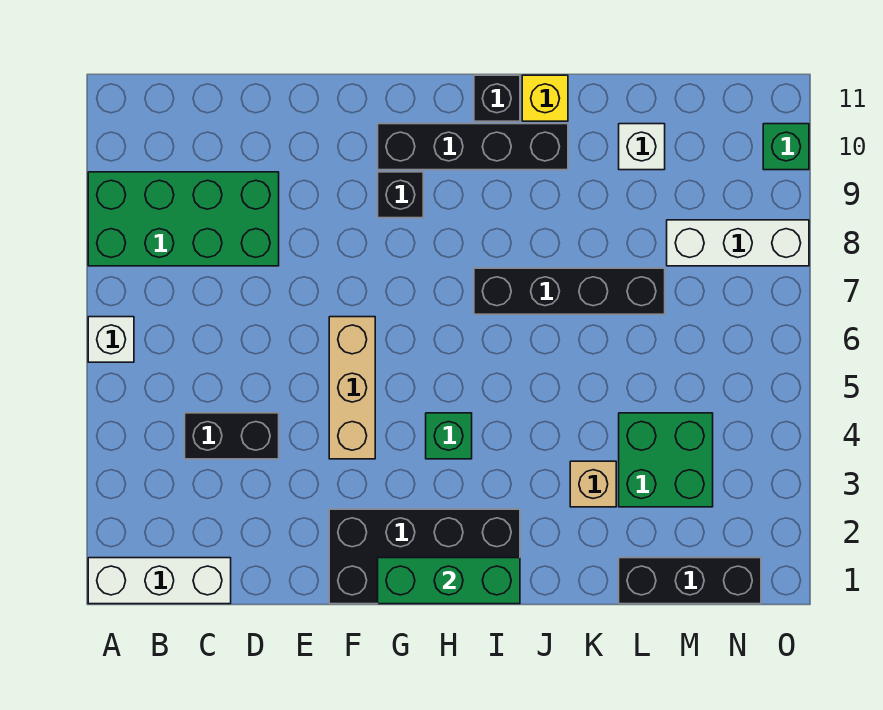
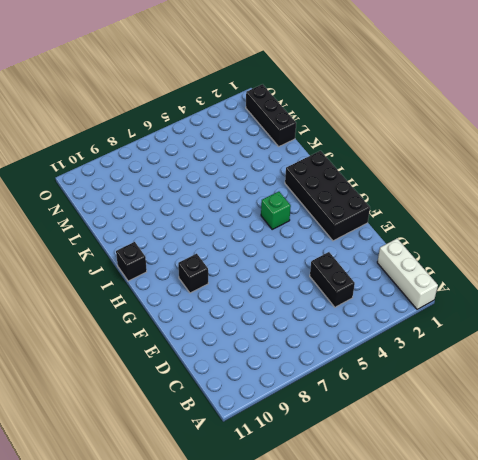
none -> white brick A6 level 1
none -> green brick A8:D9 level 1
none -> tan brick F4:F6 level 1

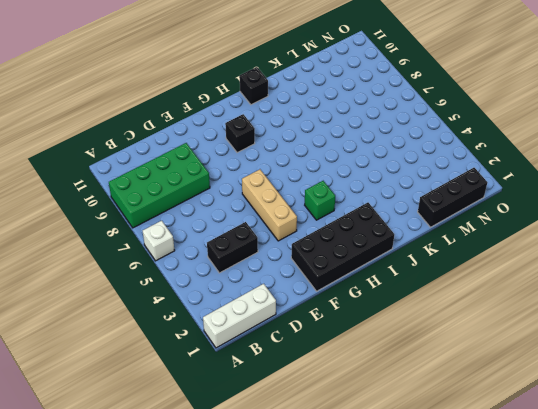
none -> black brick G10:J10 level 1
none -> black brick I7:L7 level 1
none -> yellow brick J11 level 1

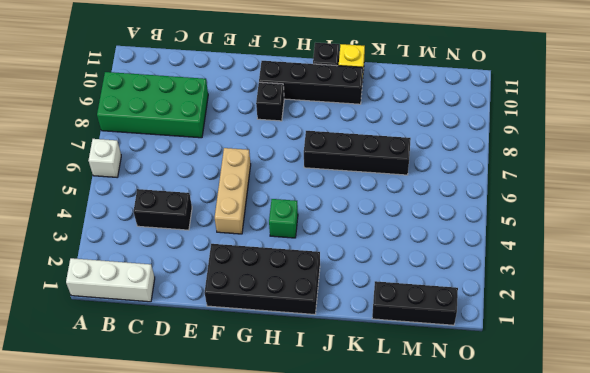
none -> tan brick K3 level 1
none -> green brick L3:M4 level 1
none -> white brick L10 level 1

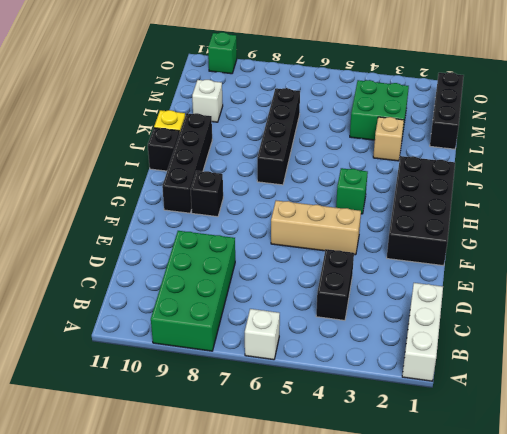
none -> white brick M8:O8 level 1
none -> green brick G1:I1 level 2

